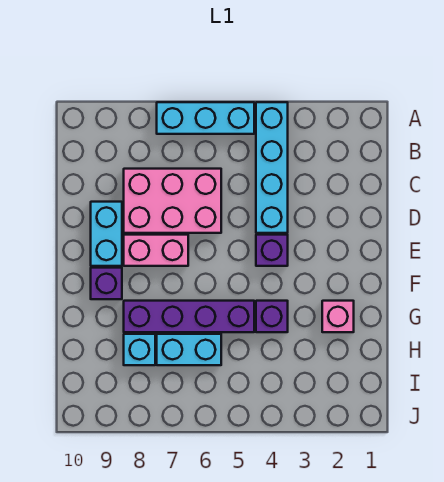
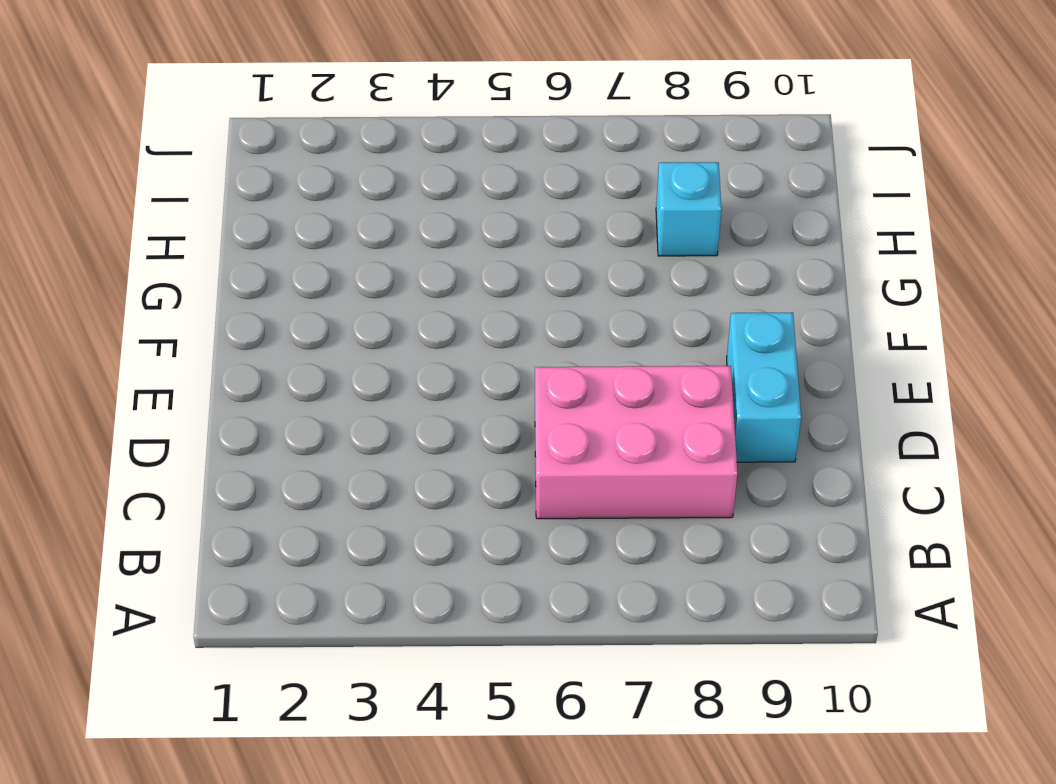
none -> cyan brick A4:D4 level 1
none -> cyan brick A5:A7 level 1
none -> purple brick E4 level 1

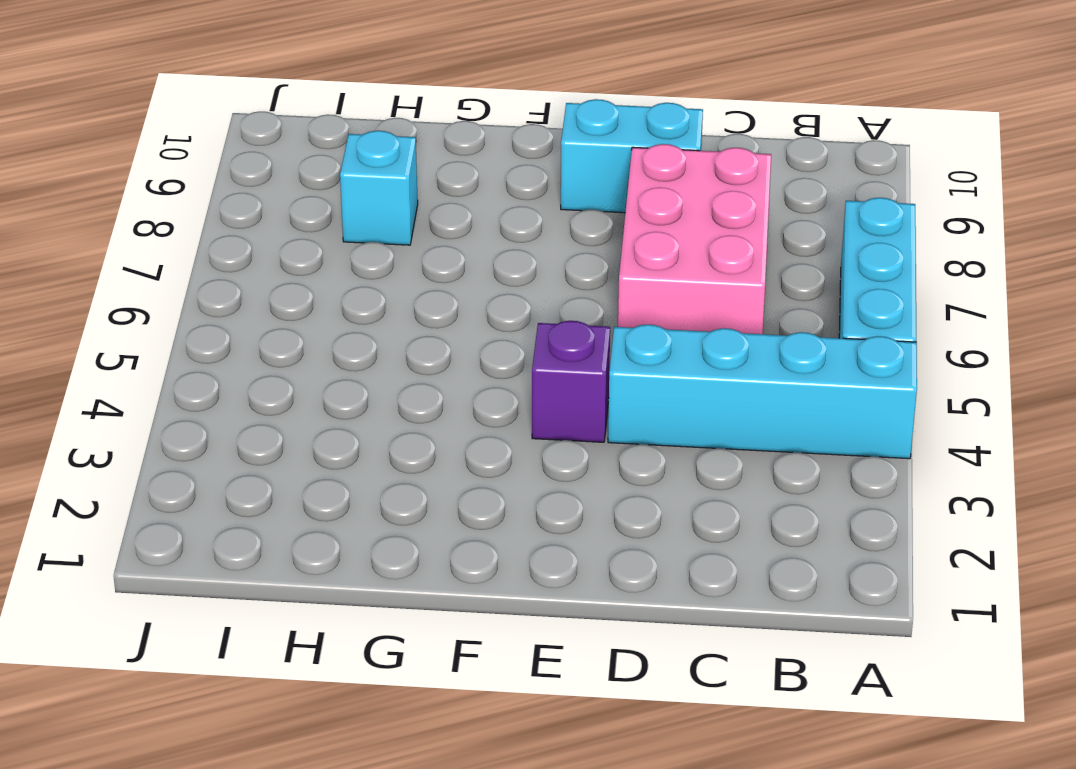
none -> pink brick E7:E8 level 1
none -> purple brick F9 level 1
none -> pink brick G2 level 1

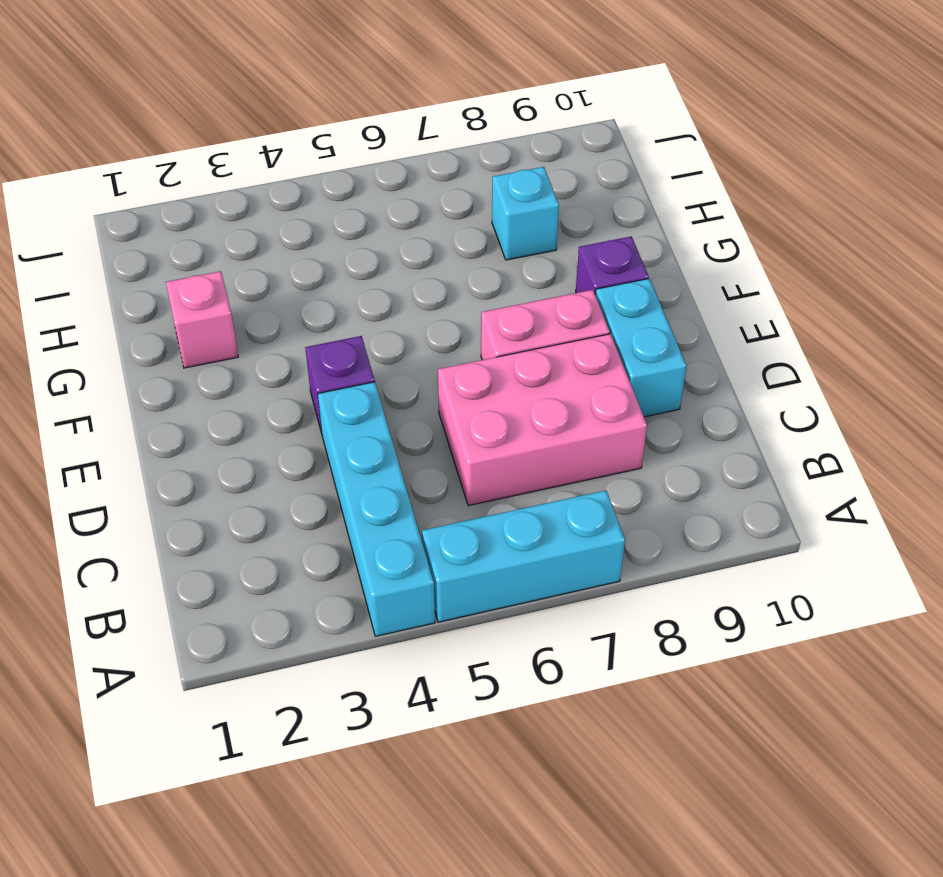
none -> purple brick G4 level 1
none -> purple brick G5:G8 level 1
none -> cyan brick H6:H7 level 1

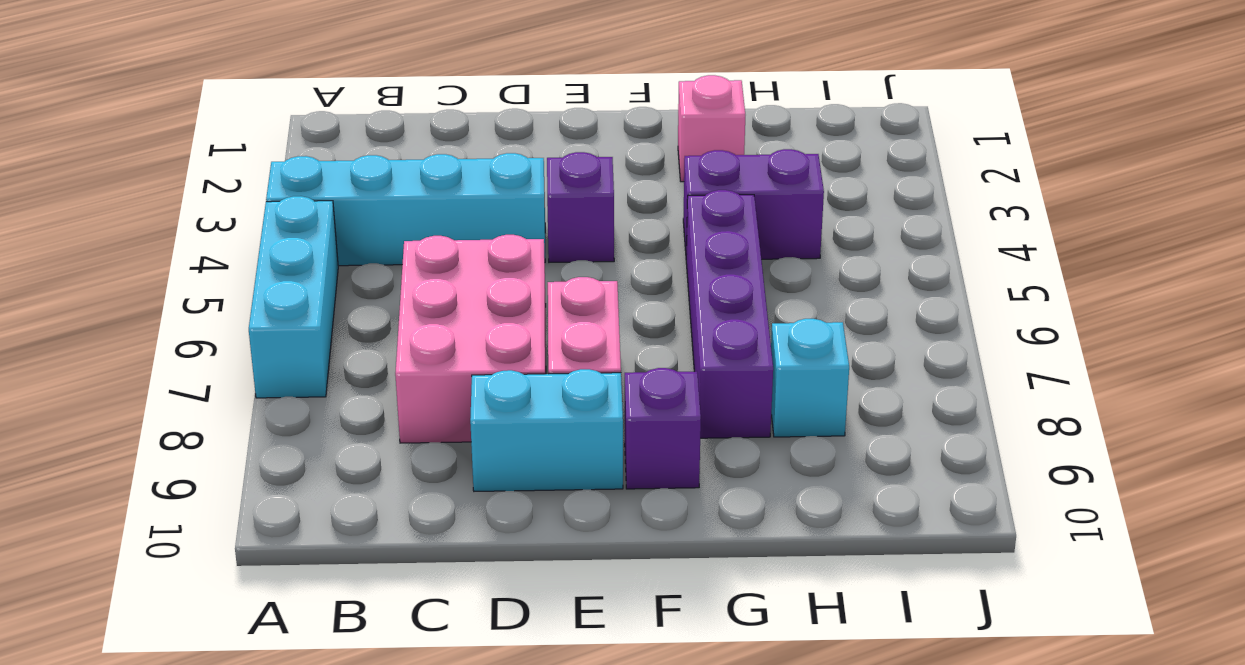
purple brick G4:H4 level 1 -> purple brick G4 level 1
none -> cyan brick H6:H7 level 1

